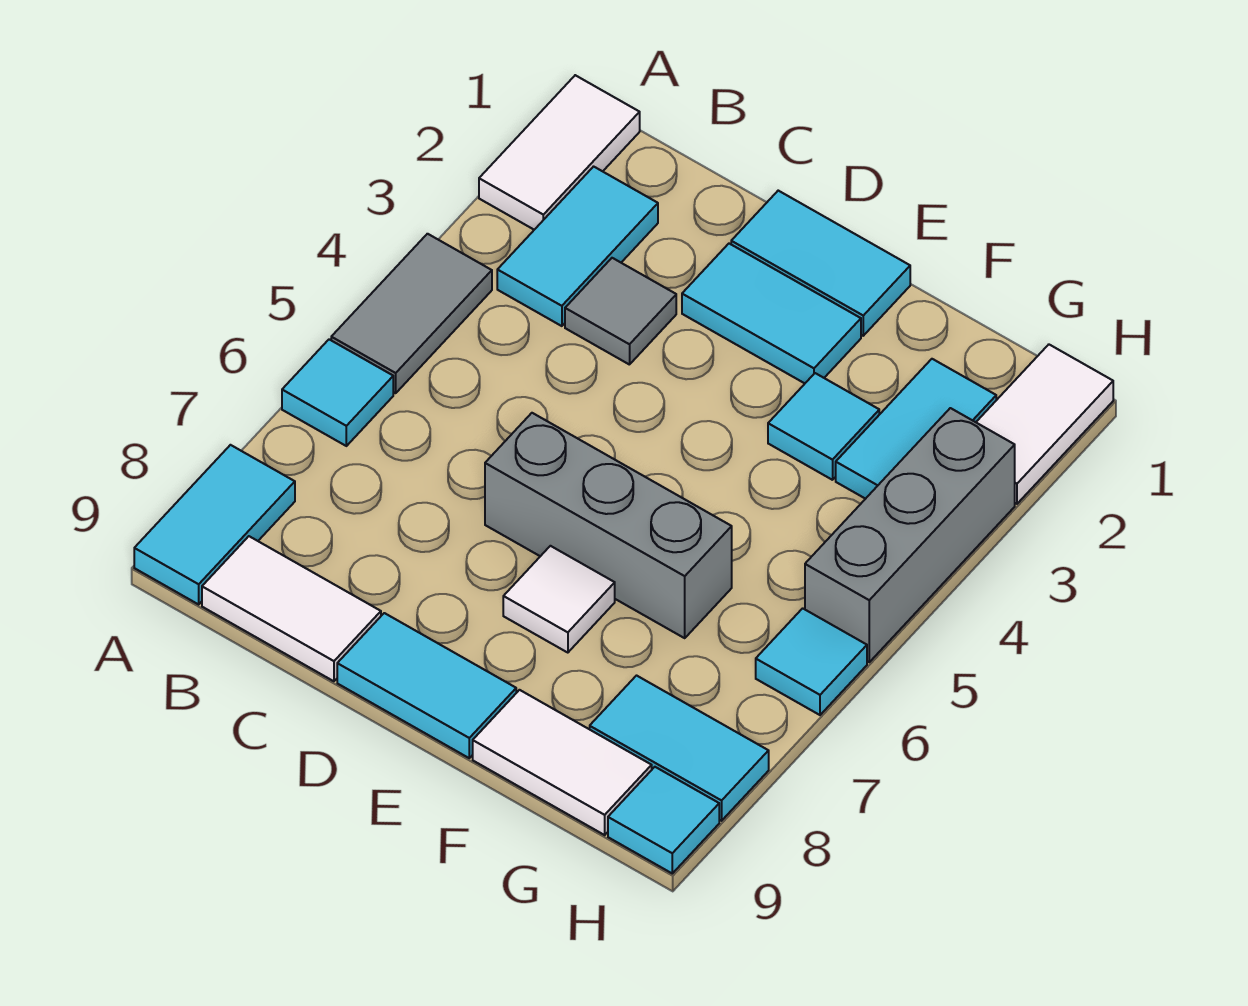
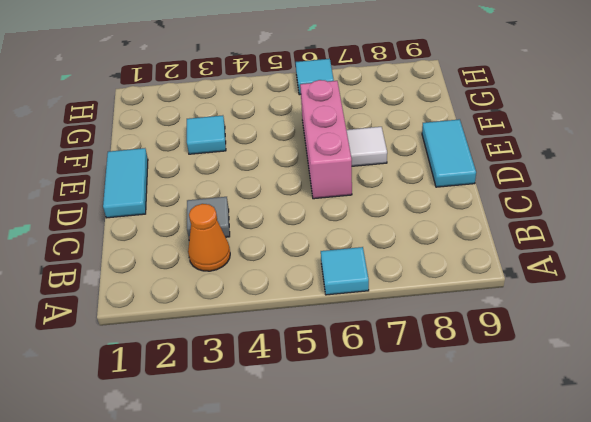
orange cone B3 level 1 -> cyan tile B2:B3 level 1
pink brick D6:F6 level 1 -> grey brick D6:F6 level 1
none -> white tile A1:A2 level 1
none -> grey tile A4:A5 level 1
none -> cyan tile A8:A9 level 1

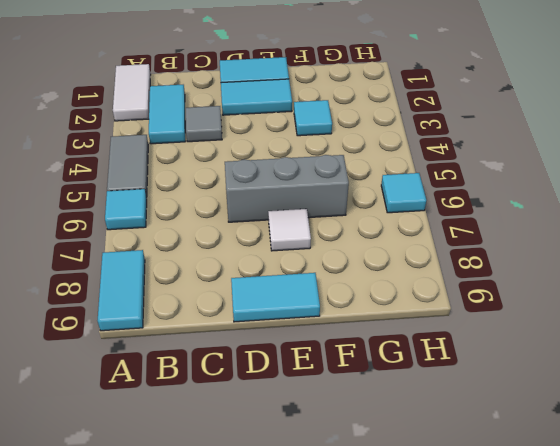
none -> white tile B9:C9 level 1
none -> white tile F9:G9 level 1
none -> cyan tile G2:G3 level 1

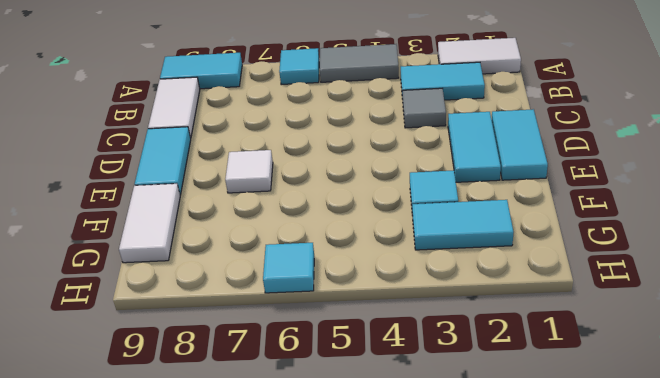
none -> grey brick D6:F6 level 1
none -> cyan tile G8:H8 level 1
none -> white tile H1:H2 level 1

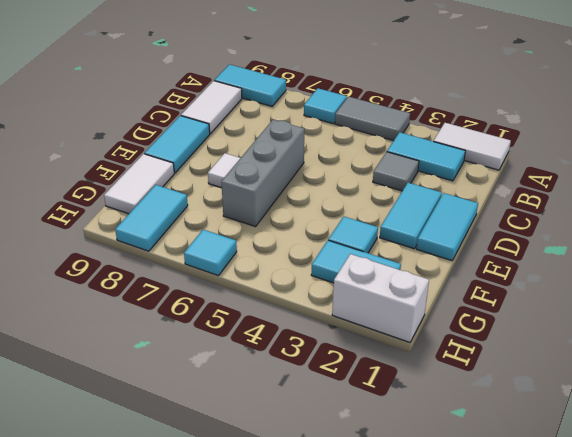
white brick H1:H2 level 1 -> white tile H1:H2 level 1
none -> grey brick H3:H5 level 1
none -> cyan tile H9 level 1

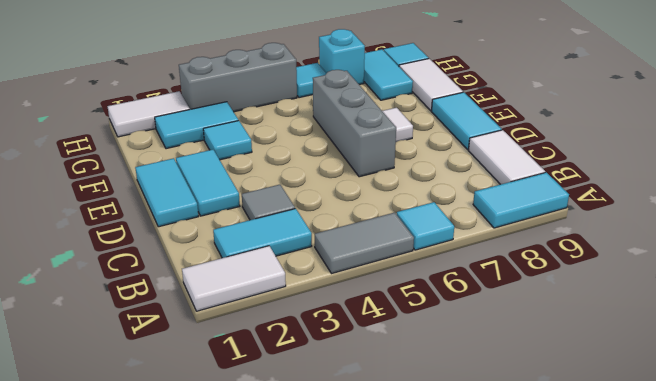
cyan brick H7 level 1 -> none

